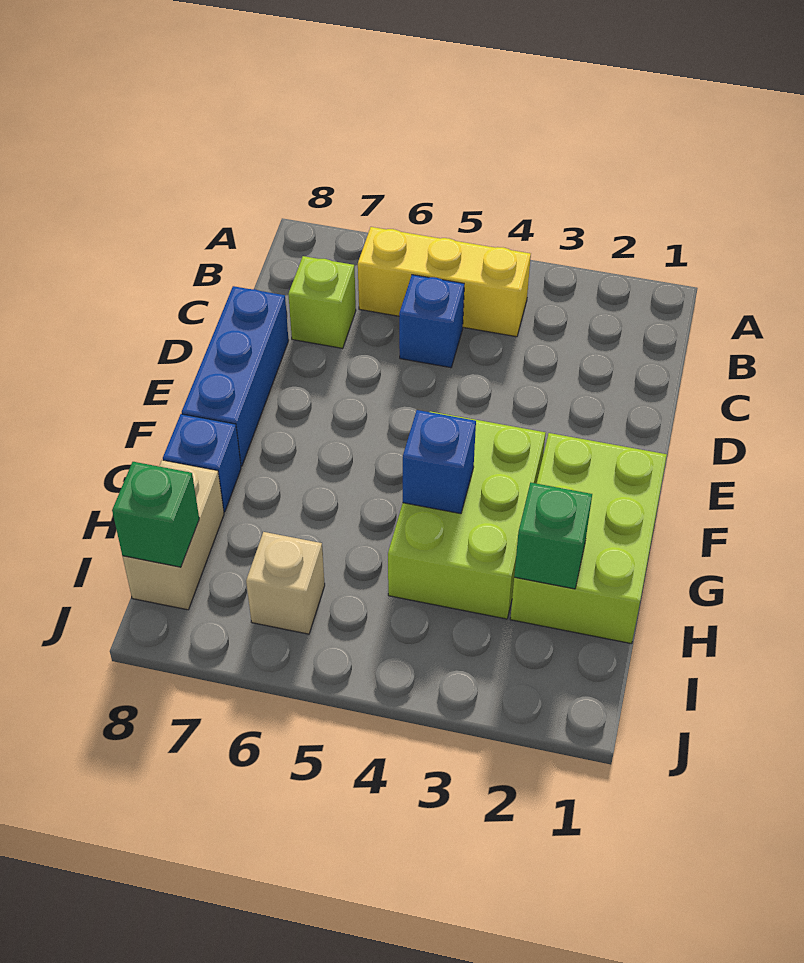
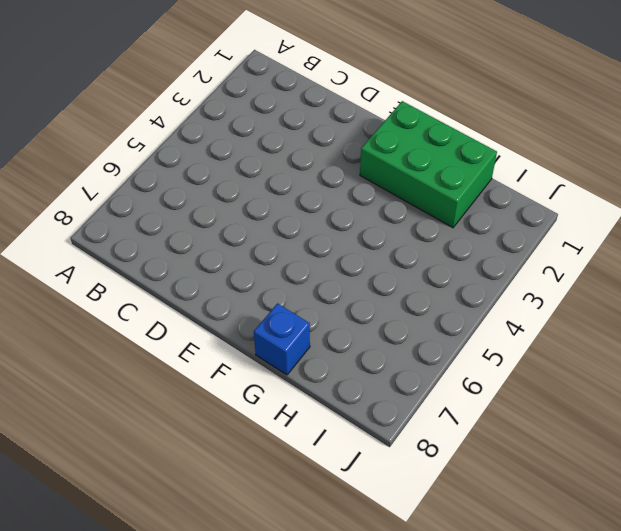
green brick F1:H2 level 1 -> lime brick F1:H2 level 1
none -> yellow brick B4:B6 level 1
none -> blue brick C5 level 1
none -> lime brick C7 level 1

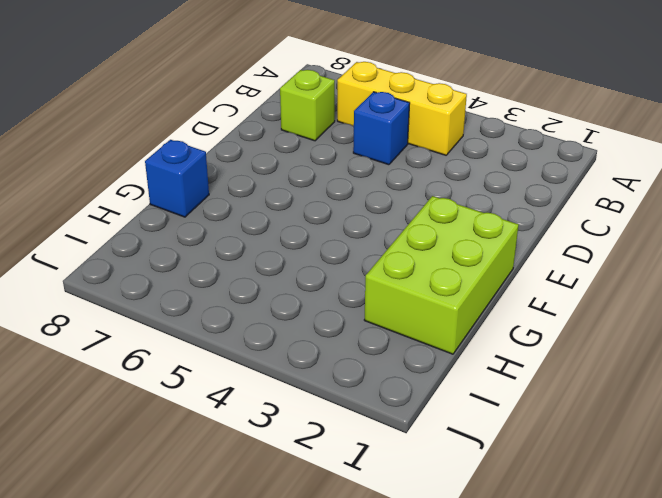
none -> blue brick D8:F8 level 1
none -> lime brick F3:H4 level 1
none -> tan brick H8:I8 level 1

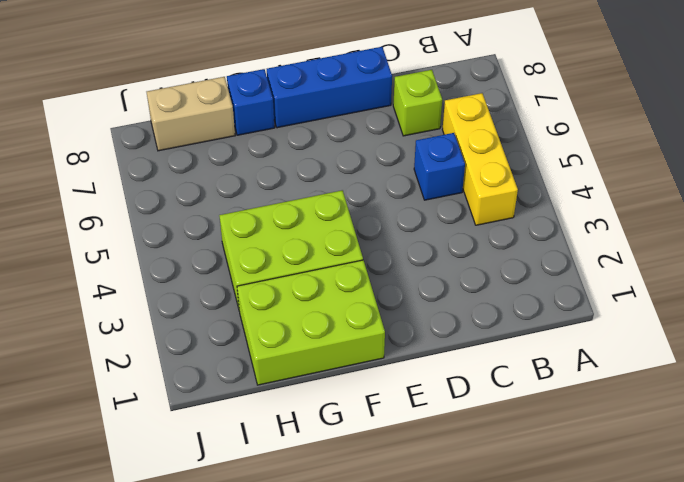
none -> tan brick I6 level 1
none -> blue brick G4 level 2
none -> green brick H2 level 2

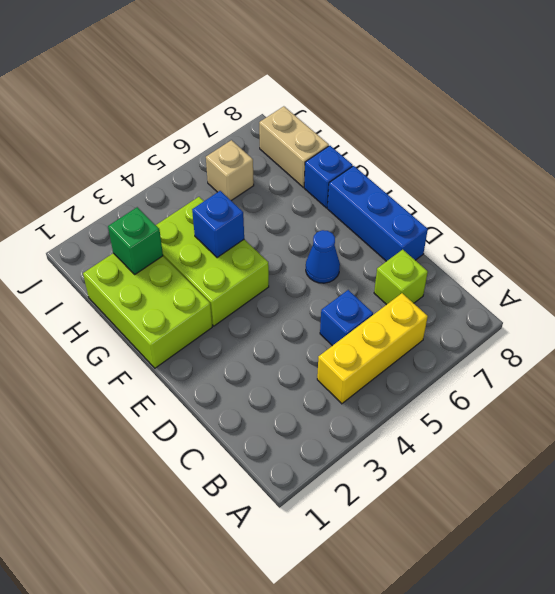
blue cone E6 level 1 -> none
none -> green brick I8 level 2

